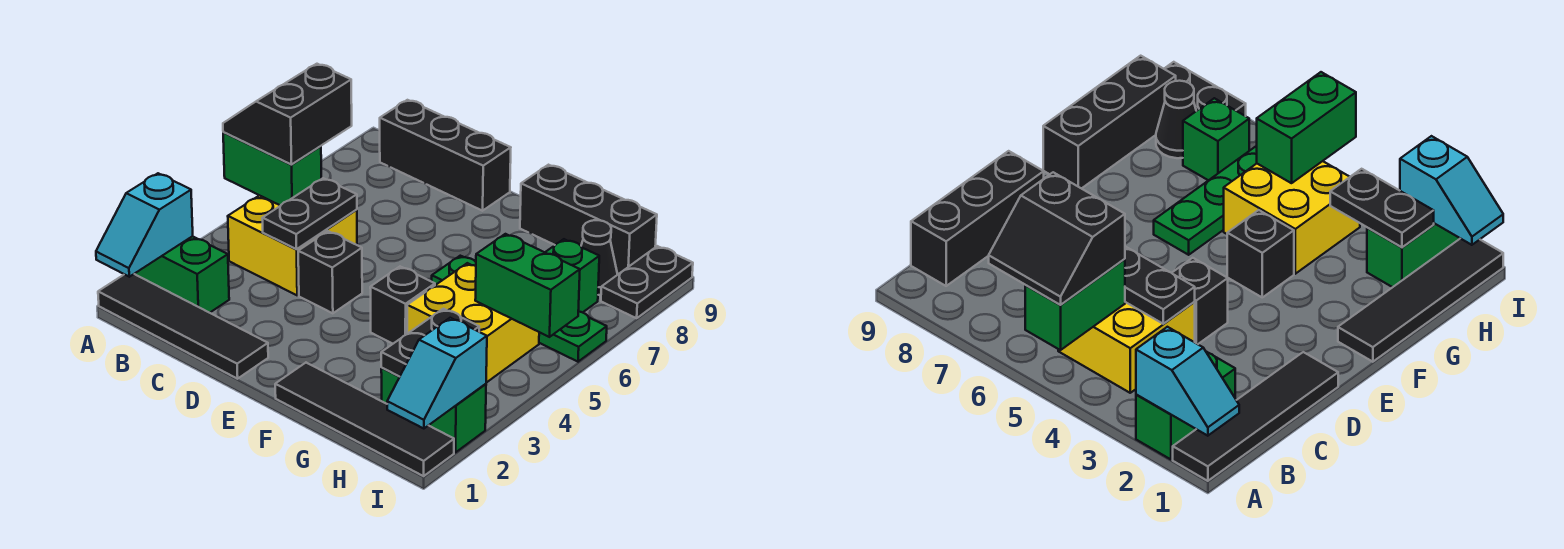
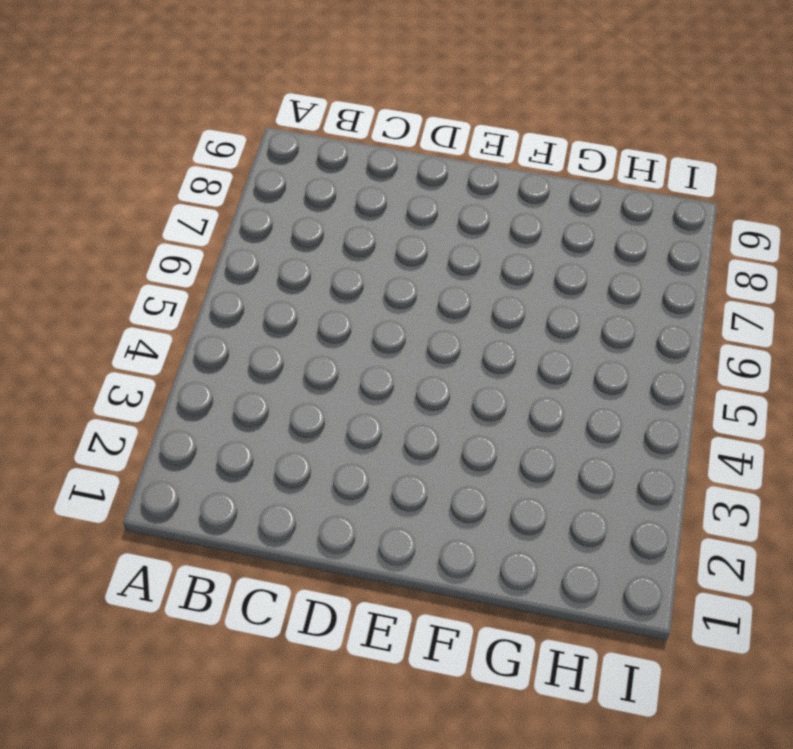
none -> black tile A1:D1 level 1
none -> green brick A2:B2 level 1
none -> yellow brick B4:C5 level 1

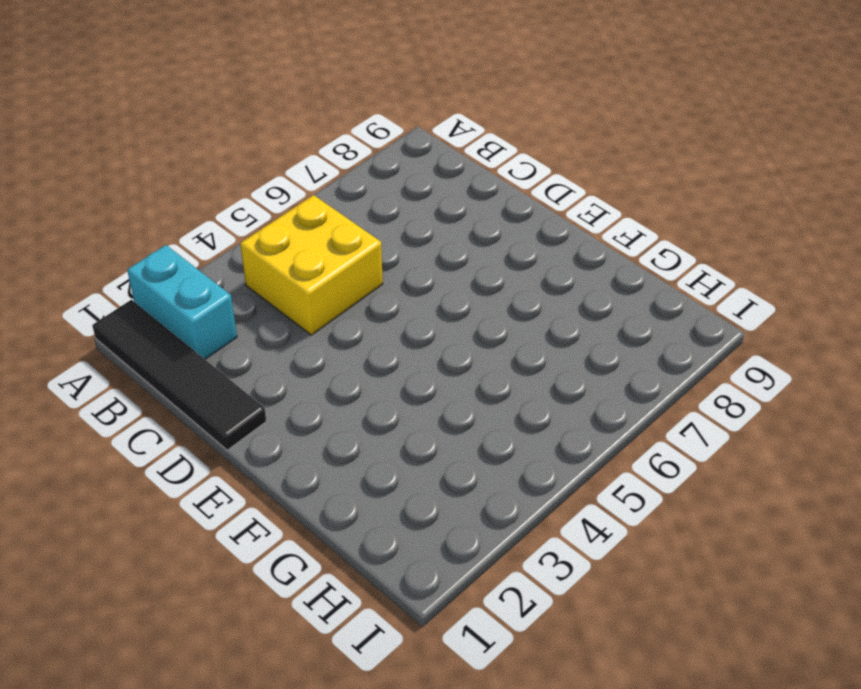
cyan brick A2:B2 level 1 -> green brick A2:B2 level 1
none -> black brick B9:D9 level 1
none -> black brick D4 level 1
none -> black tile F1:I1 level 1

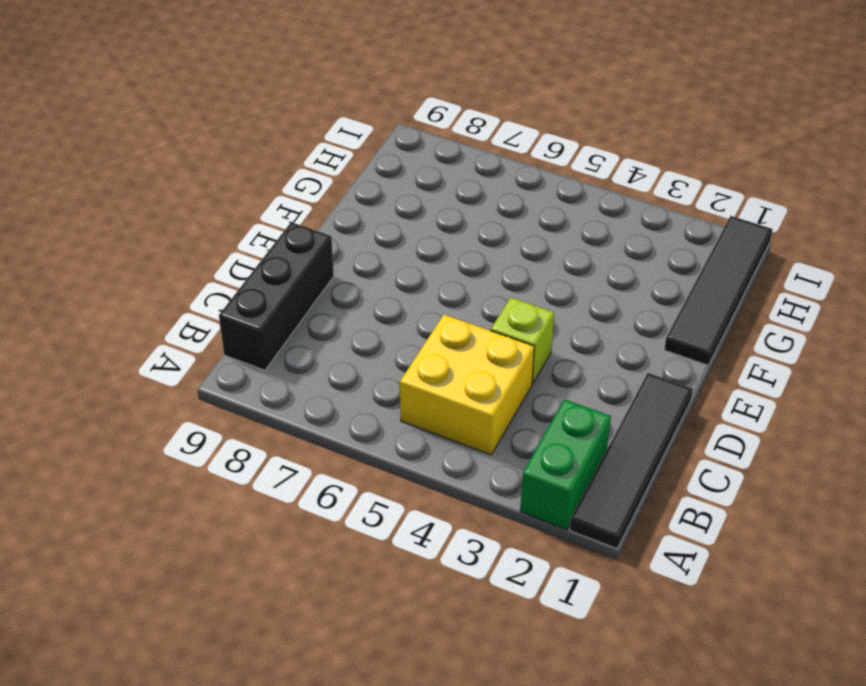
lime brick D4 level 1 -> black brick D4 level 1
none -> black brick F4 level 1
none -> green plate F6:I6 level 1
none -> black brick F9:H9 level 1

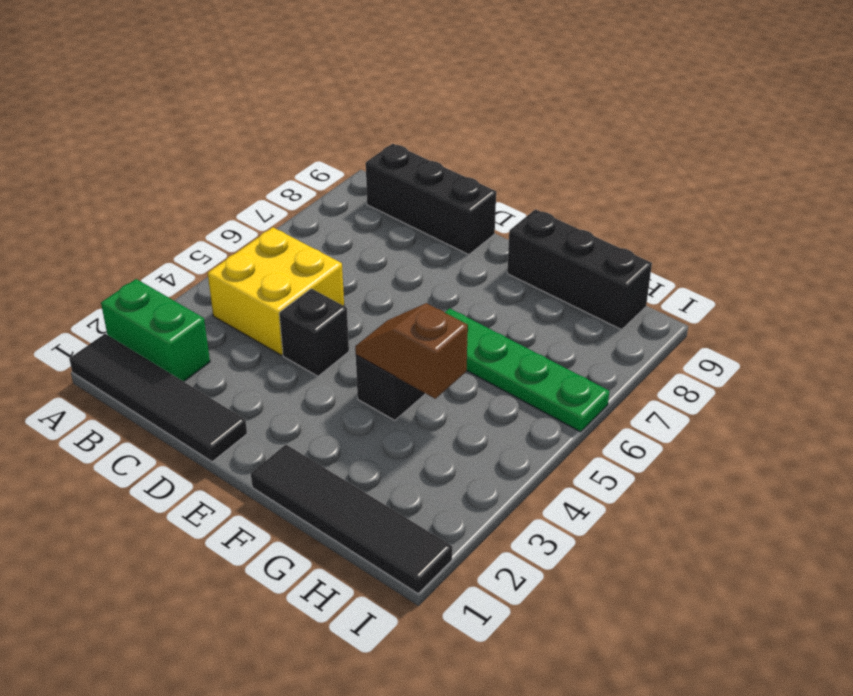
brown slope F4:G4 level 2 top G -> none
none -> yellow brick G4:H5 level 1
none -> green brick H2:I2 level 1
none -> green brick H7 level 1

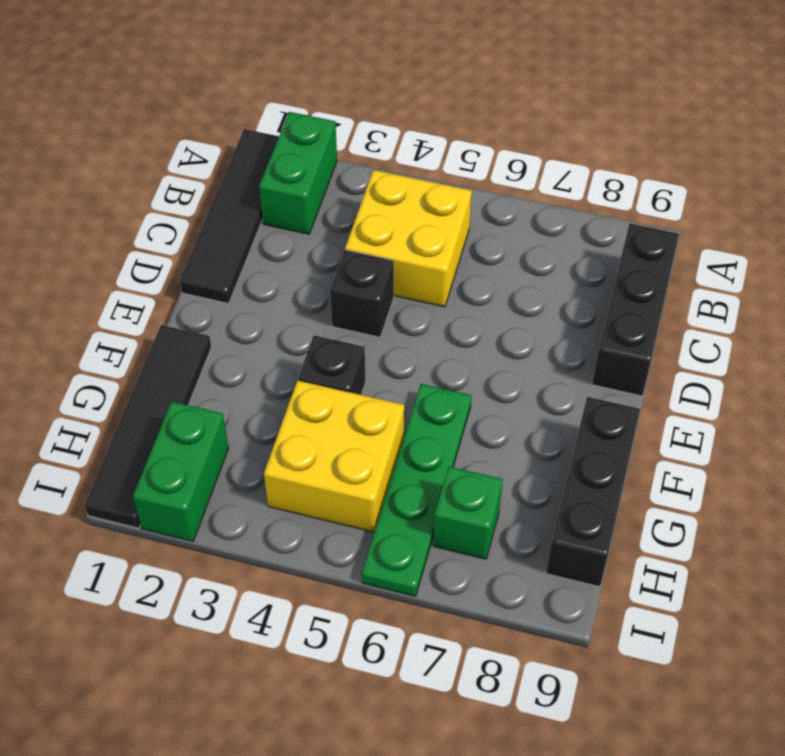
none -> black cone H8 level 1
none -> black plate I8:I9 level 1
none -> cyan slope A1:A2 level 2 top 2

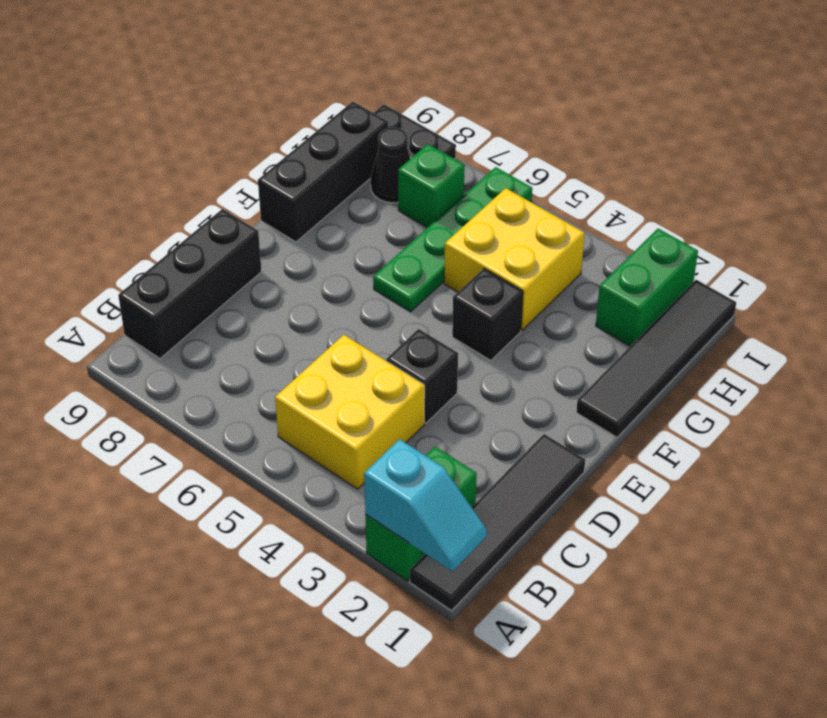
none -> green brick A5:B5 level 2
none -> black plate C4:C5 level 2
none -> black plate H2:H3 level 2

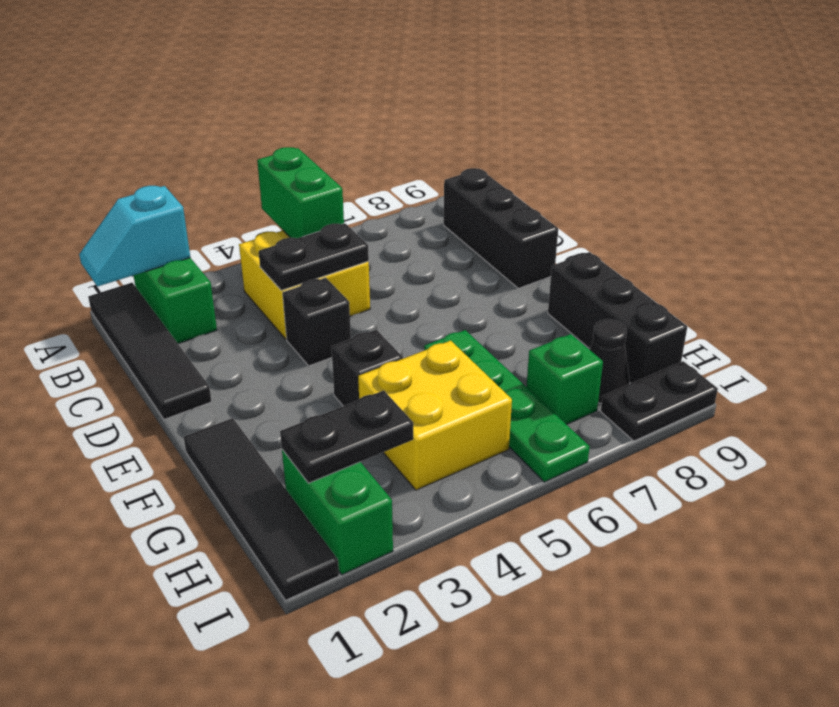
none -> green brick H5:I5 level 2
none -> cyan slope I1:I2 level 2 top 2
none -> black slope A5:B6 level 3 top B

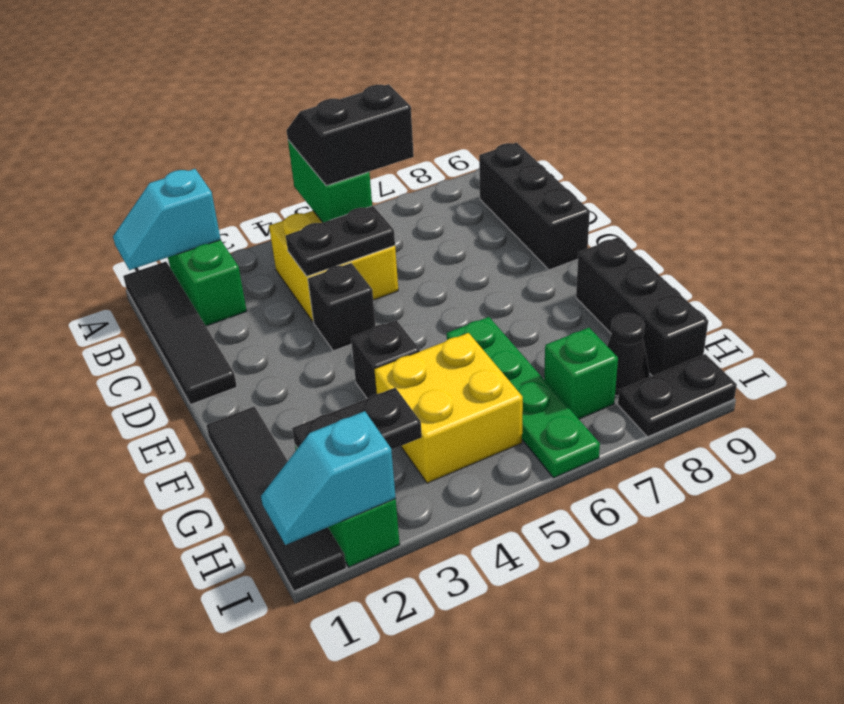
none -> green brick H5:I5 level 2

